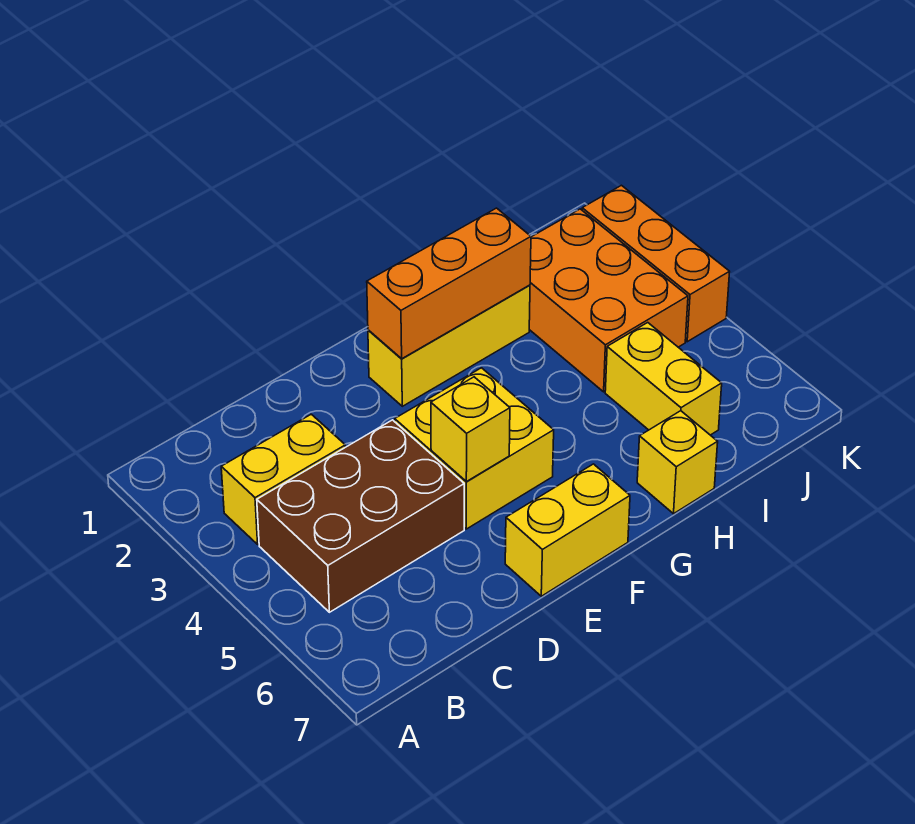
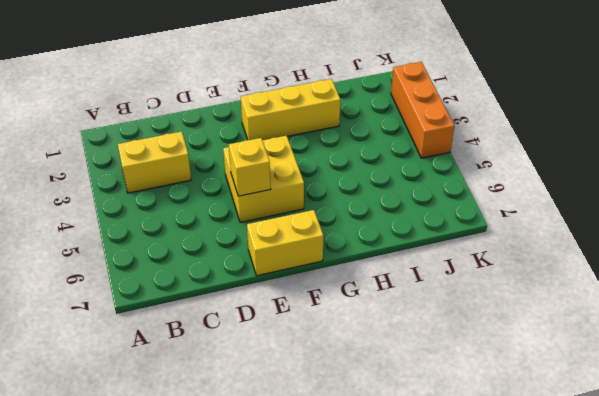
none -> brown brick B4:D5 level 1
none -> yellow brick H7 level 1

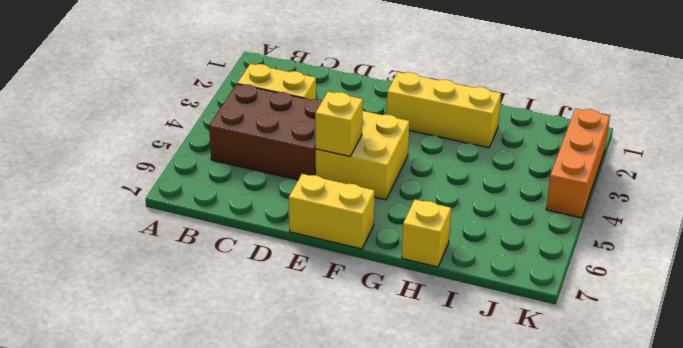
none -> orange brick I2:J4 level 1
none -> yellow brick I5:I6 level 1

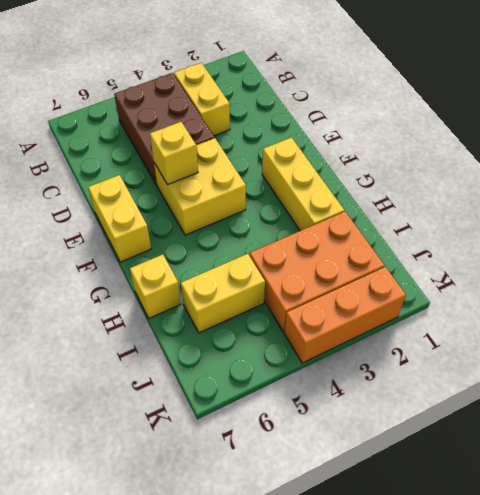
none -> orange brick F2:H2 level 2

